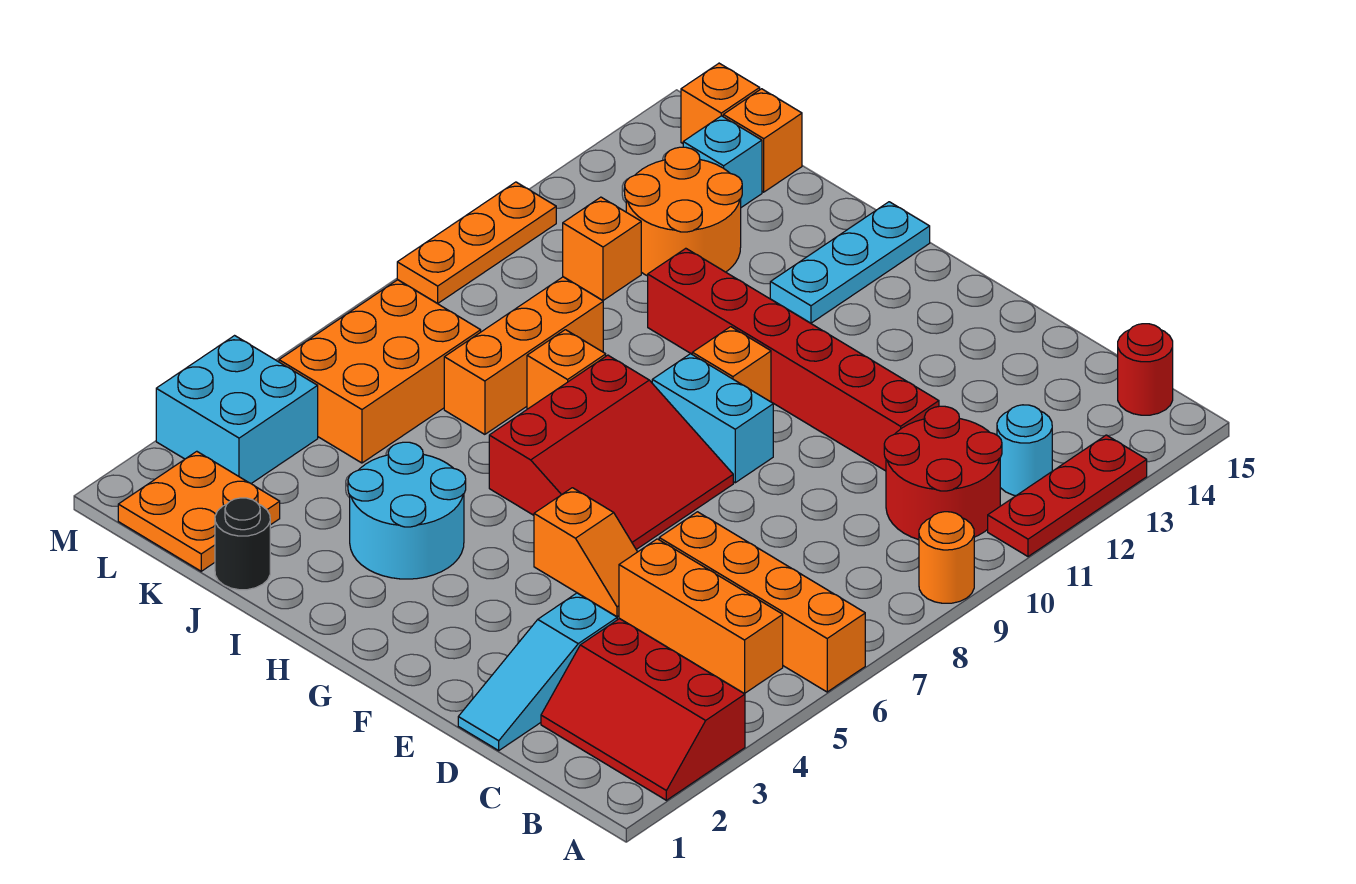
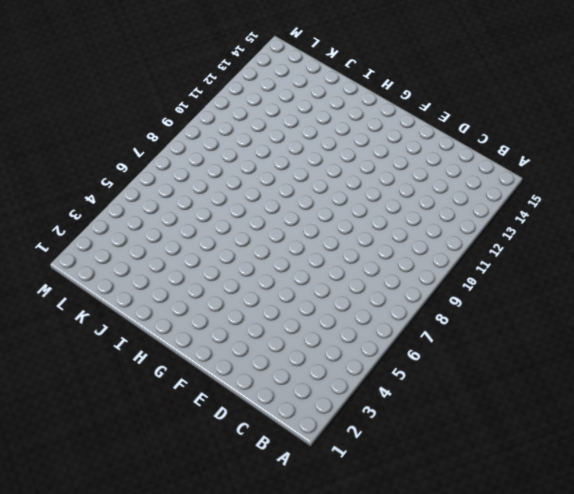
none -> red slope A2:C3 level 1 top 3
none -> orange brick A6:D6 level 1
none -> orange round brick A9 level 1

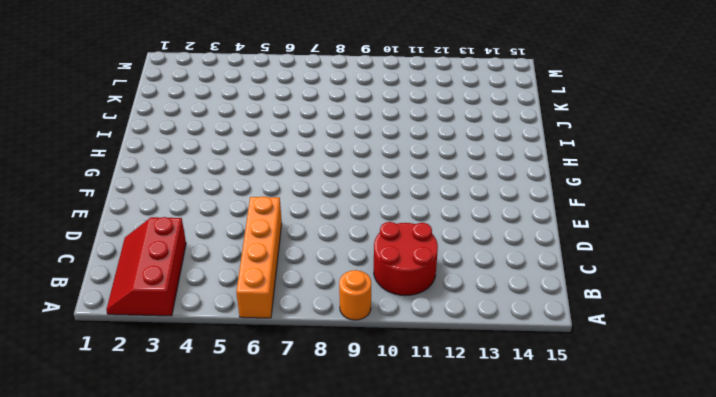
none -> red plate A11:A13 level 1
none -> orange brick B5:D5 level 1
none -> cyan round brick B12 level 1

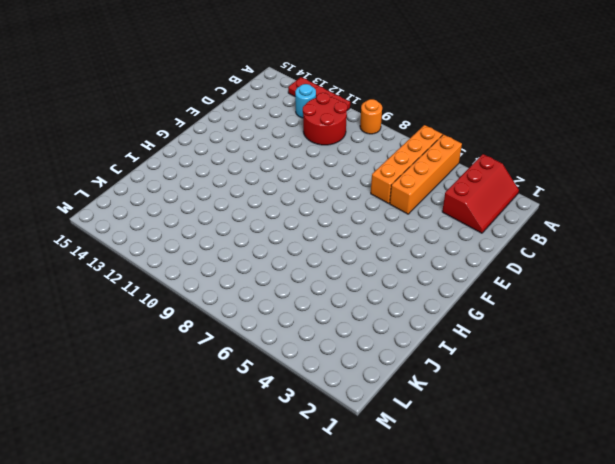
orange brick A5:D5 level 1 -> orange brick B5:D5 level 1
none -> red round brick B15 level 1
none -> cyan slope D1:D3 level 1 top 3
none -> red brick D11:I11 level 1

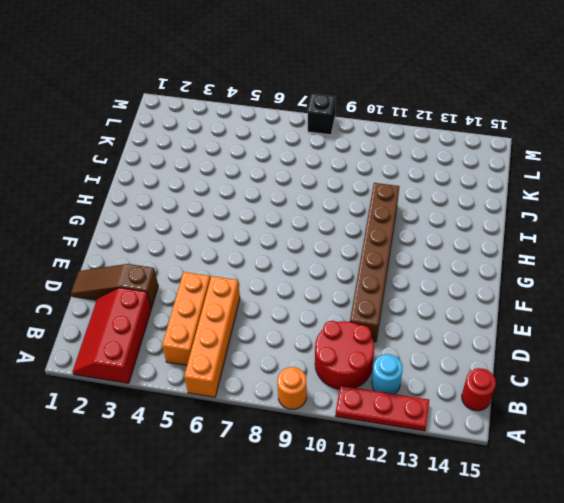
brown slope D1:D3 level 1 top 3 -> cyan slope D1:D3 level 1 top 3
brown brick D11:I11 level 1 -> red brick D11:I11 level 1
black brick M8 level 1 -> none
none -> orange slope E5:F5 level 1 top F
none -> red slope F6:H8 level 1 top H
none -> cyan brick F9:G9 level 1

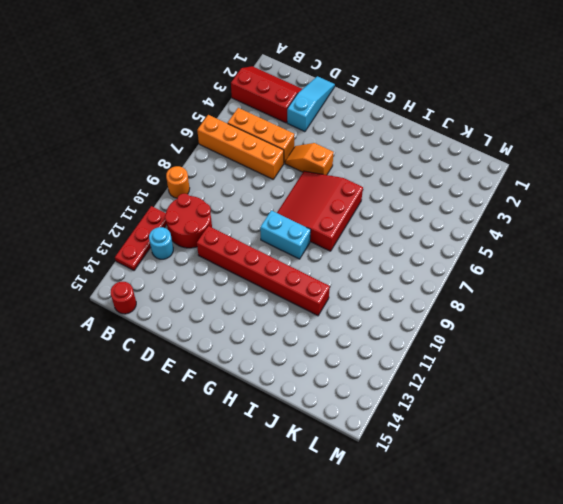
none -> orange brick G10 level 1
none -> cyan round brick H3:I4 level 1
none -> cyan plate H13:H15 level 1

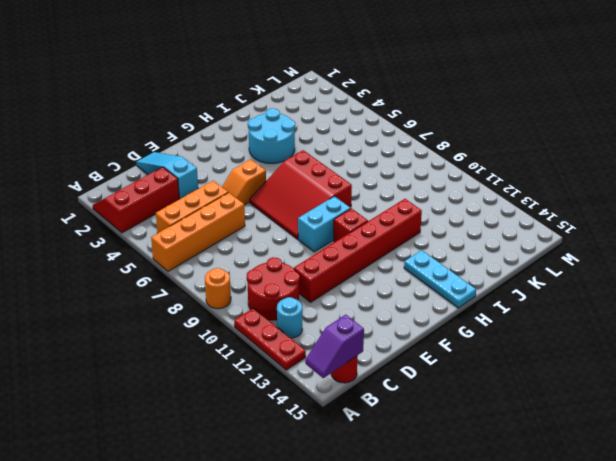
purple slope A15:B15 level 2 top B -> none
red brick G10 level 1 -> orange brick G10 level 1
none -> orange brick I8 level 1
none -> black round brick J1 level 1
none -> orange brick J7:J9 level 1

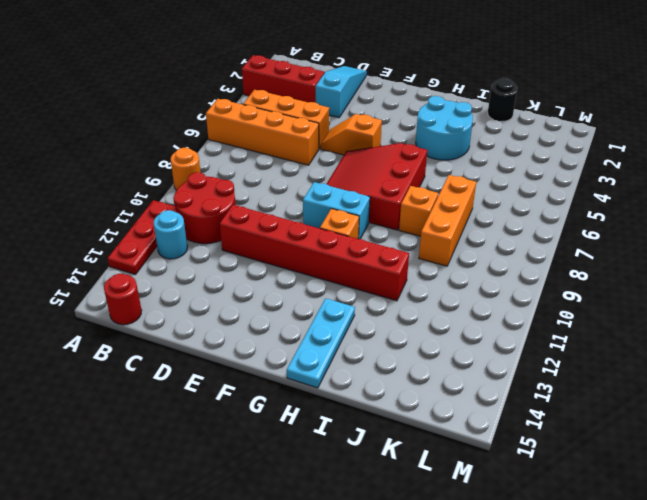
none -> orange round brick J12:K13 level 1
none -> orange plate K1:L2 level 1
none -> orange brick K5:L7 level 1

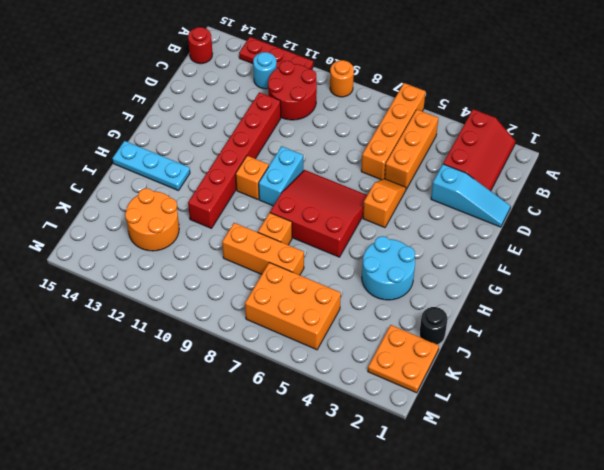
none -> orange brick K11 level 1
none -> cyan brick K14 level 1
none -> orange brick K15 level 1

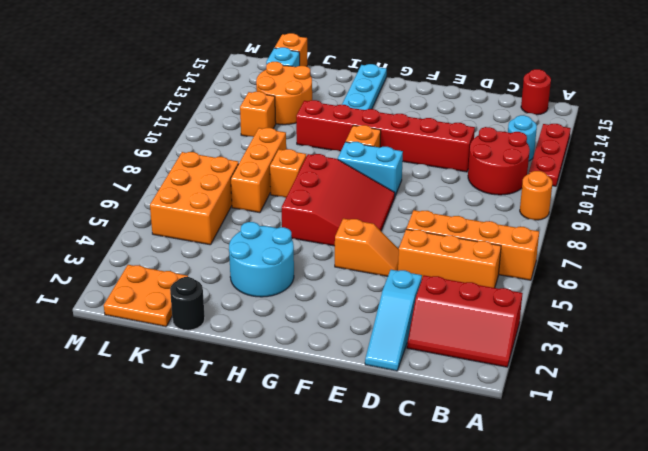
none -> cyan brick L3:M4 level 1
none -> orange brick L15 level 1
none -> orange plate M9:M11 level 1

